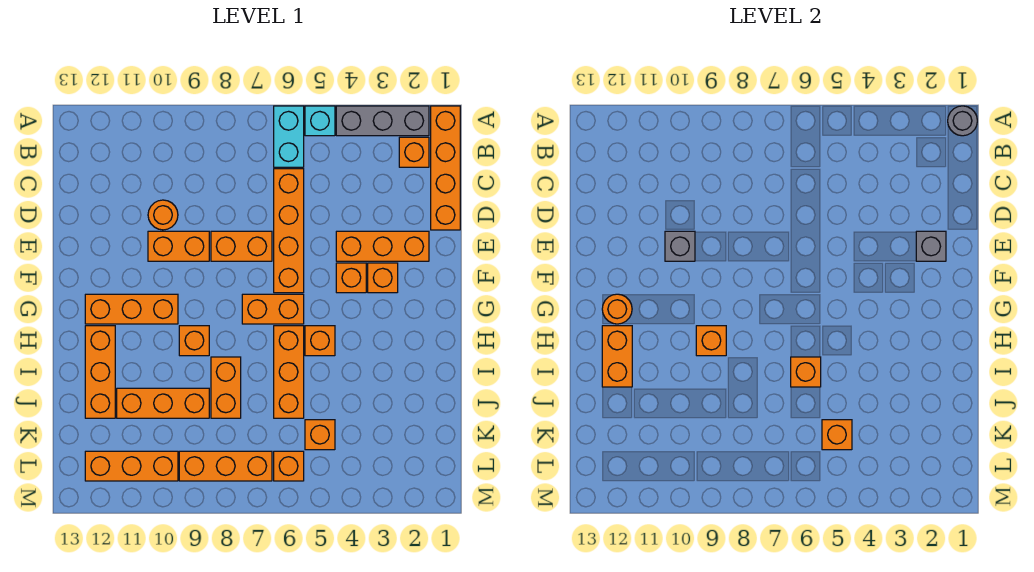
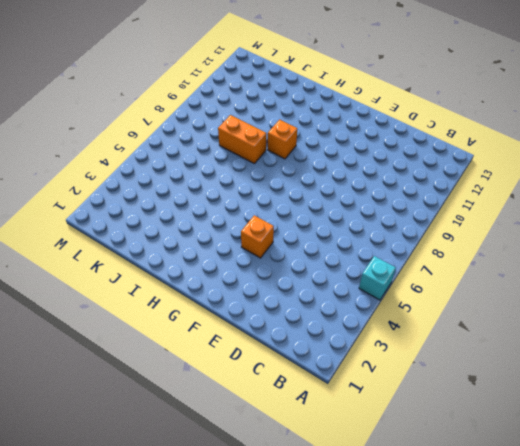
none -> orange brick A1:D1 level 1
none -> grey brick A2:A4 level 1
none -> cyan brick A6:B6 level 1
none -> orange brick B2 level 1

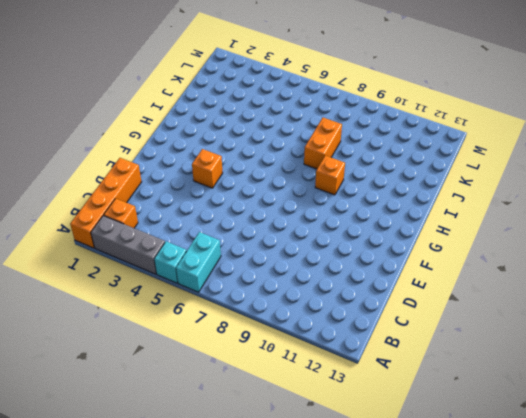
none -> orange brick C6:F6 level 1
none -> orange round brick D10 level 1
none -> orange brick E2:E4 level 1
none -> orange brick E7:E8 level 1

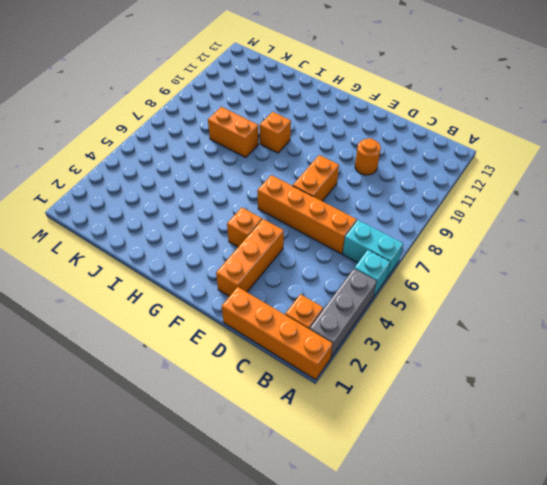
none -> orange brick E9:E10 level 1
none -> orange brick F3 level 1
none -> orange brick G6:G7 level 1
none -> orange brick G10:G12 level 1

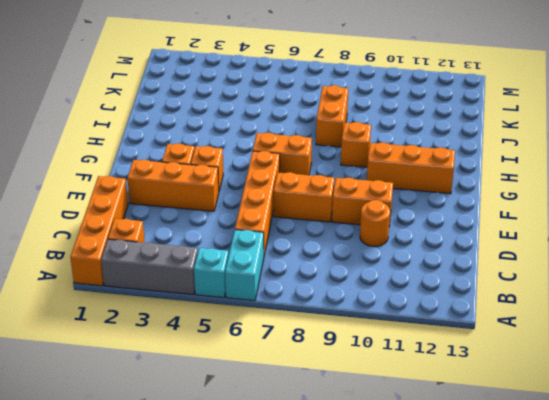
none -> orange brick H5 level 1
none -> orange brick H6:J6 level 1
none -> orange brick H12:J12 level 1
none -> orange brick J9:J11 level 1

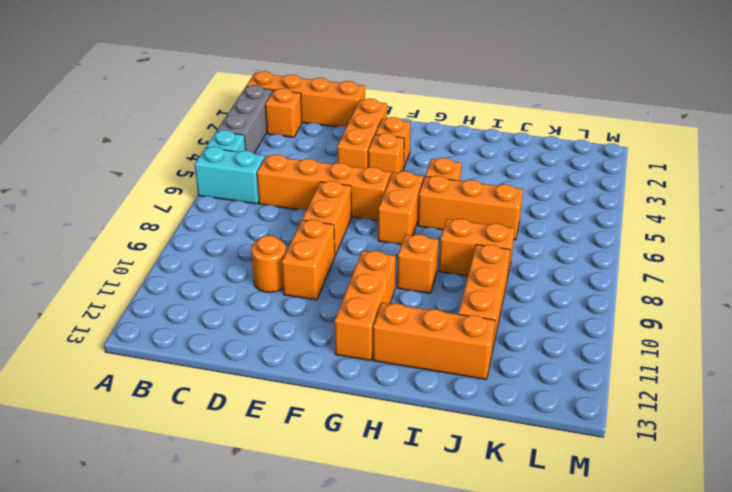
none -> orange brick K5 level 1
none -> orange brick L6 level 1
none -> orange brick L7:L9 level 1
none -> orange brick L10:L12 level 1

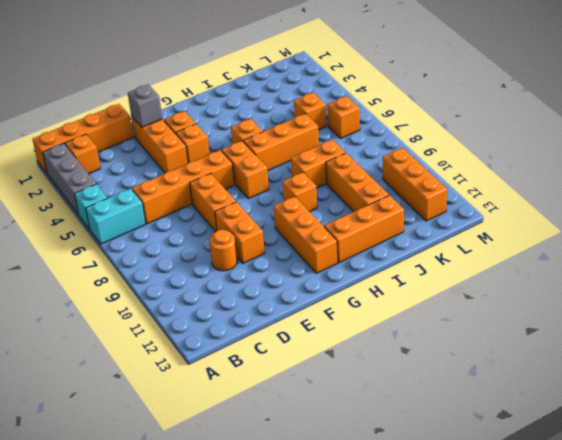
none -> orange brick L7:L9 level 1
none -> grey round brick A1 level 2
none -> grey brick E10 level 2
none -> orange round brick G12 level 2

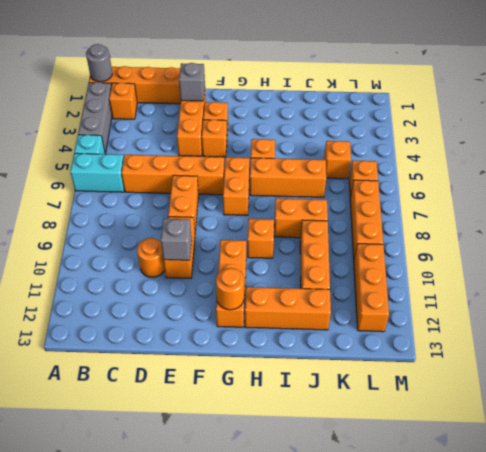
none -> orange brick H9 level 2
none -> orange brick H12:I12 level 2
none -> orange brick I6 level 2
none -> orange brick K5 level 2

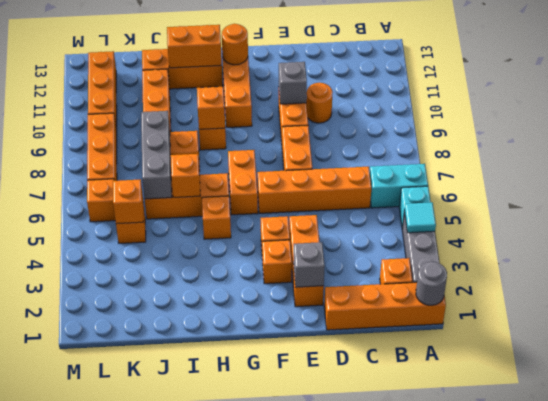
cyan tile A4 level 2 -> none
grey brick J6:J8 level 2 -> none

